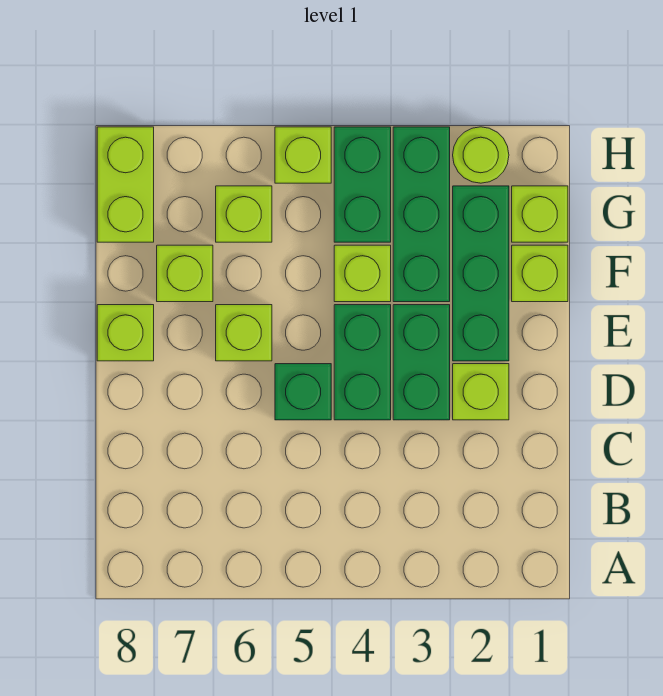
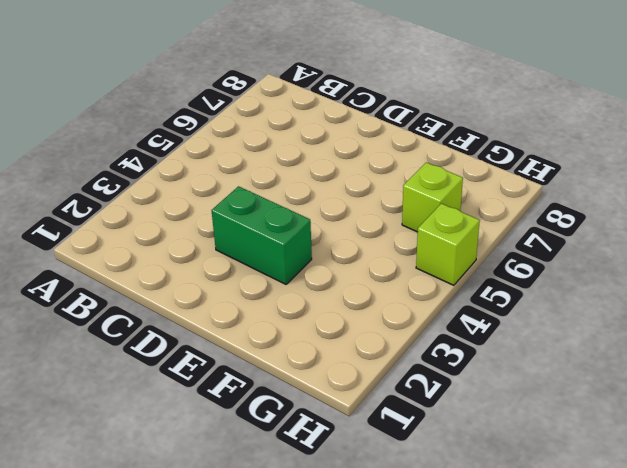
none -> lime brick D2 level 1
none -> green brick D4:E4 level 1
none -> green brick D5 level 1

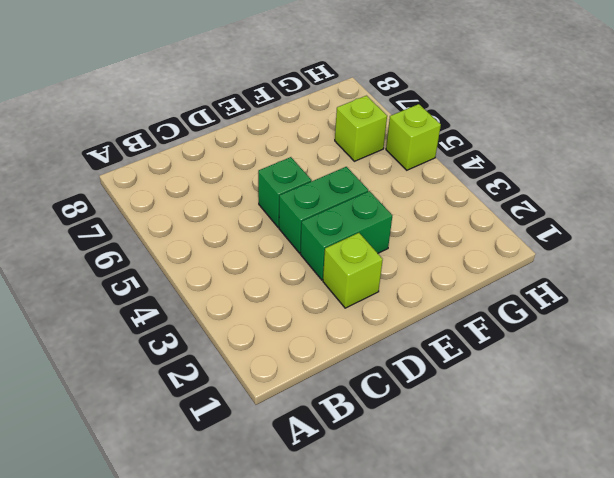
none -> green brick E2:G2 level 1
none -> lime brick E6 level 1
none -> lime brick E8 level 1

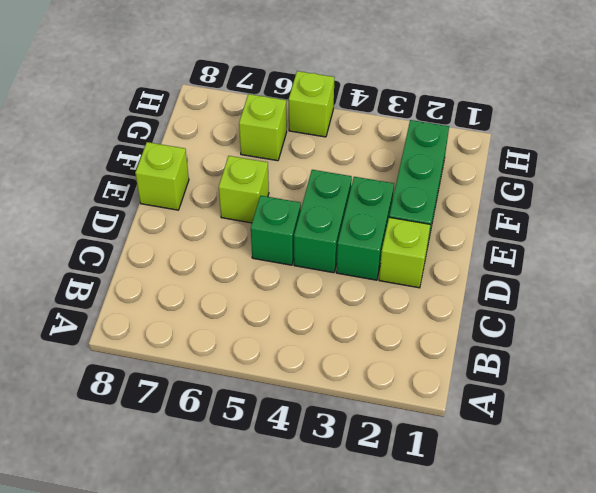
none -> lime brick F1 level 1
none -> green brick F3:H3 level 1
none -> lime brick F4 level 1

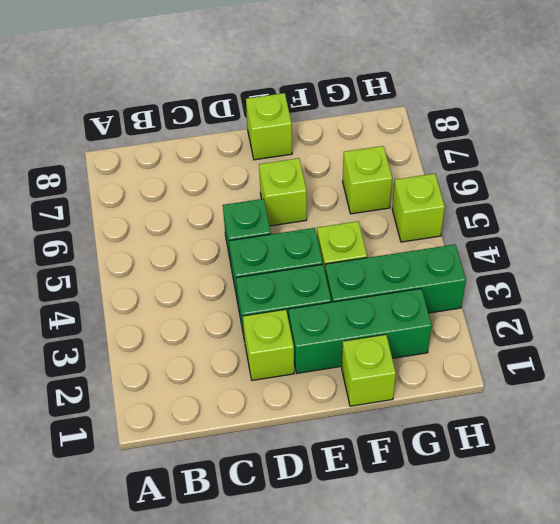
none -> lime brick F7 level 1
none -> lime brick G1 level 1
none -> green brick G4:H4 level 1

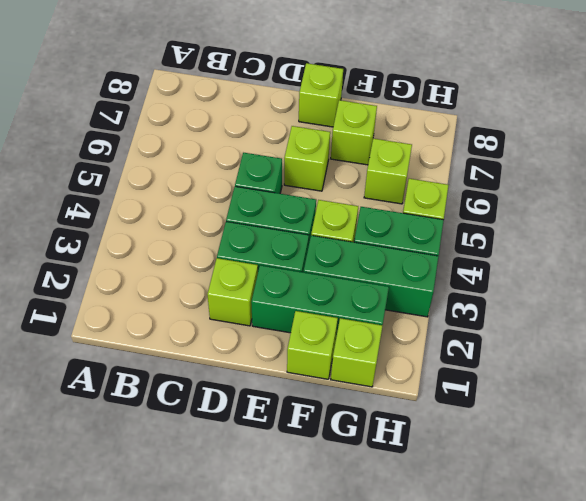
none -> lime brick G8:H8 level 1
none -> lime round brick H2 level 1

